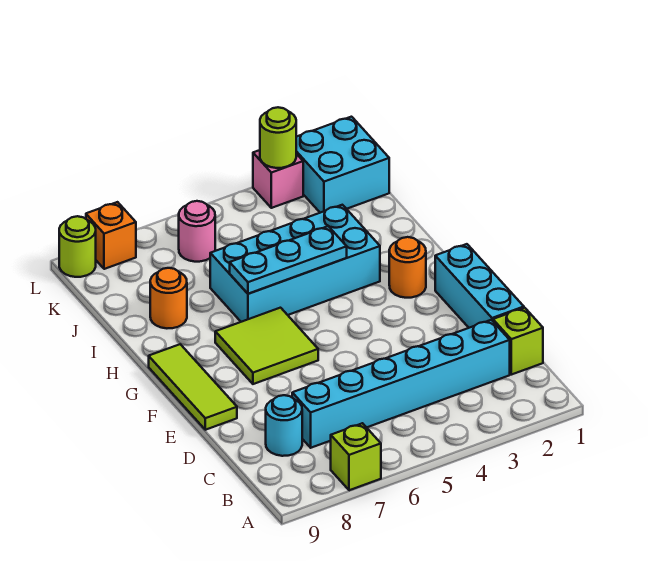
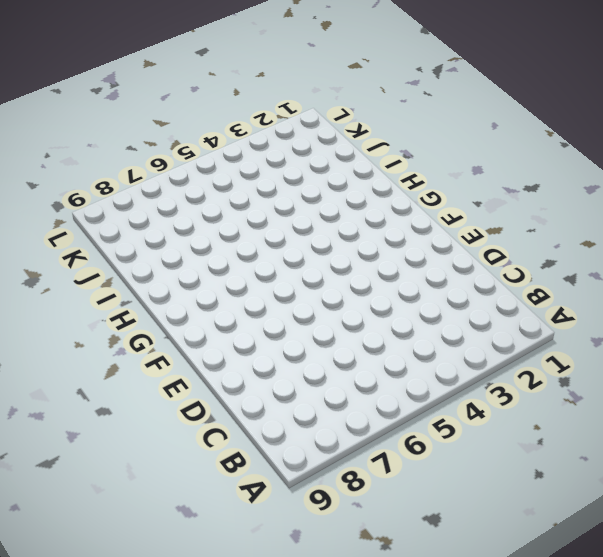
none -> lime brick A7 level 1
none -> lime brick C1 level 1
none -> cyan brick C2:C7 level 1

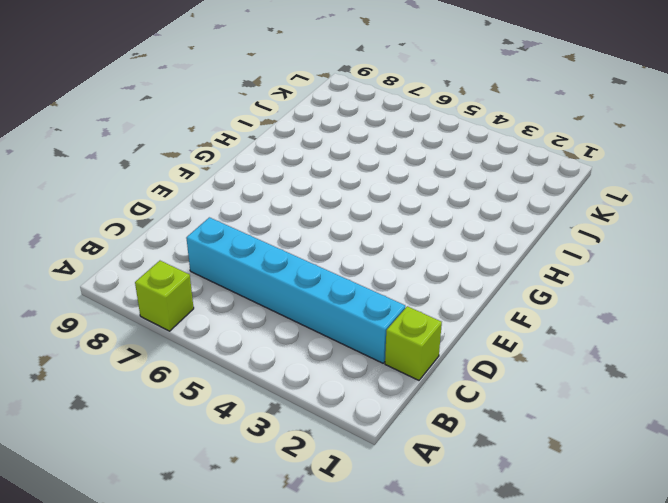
none -> cyan round brick C8 level 1
none -> cyan brick D1:F1 level 1
none -> lime tile E9:G9 level 1

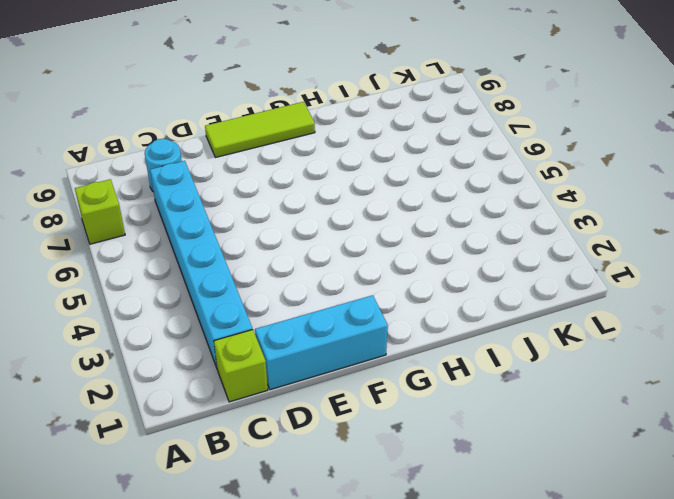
none -> lime tile F6:G7 level 1
none -> orange round brick G2 level 1
none -> cyan brick H3:I6 level 1

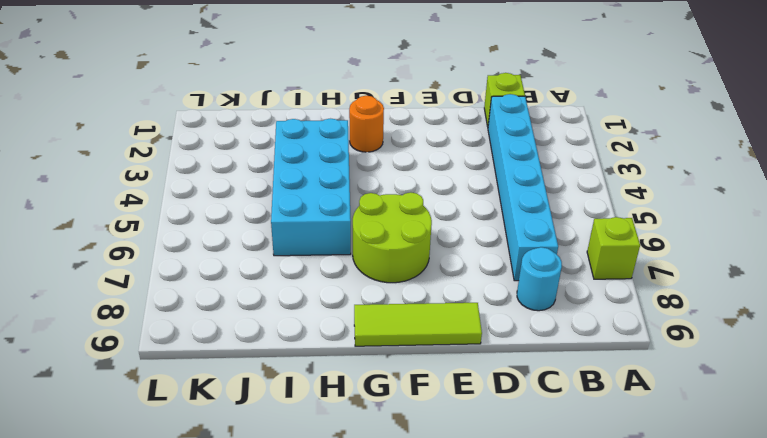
lime round brick F6:G7 level 1 -> lime tile F6:G7 level 1
none -> cyan brick D1:F1 level 1
none -> orange round brick I8 level 1
none -> cyan brick K1:L2 level 1

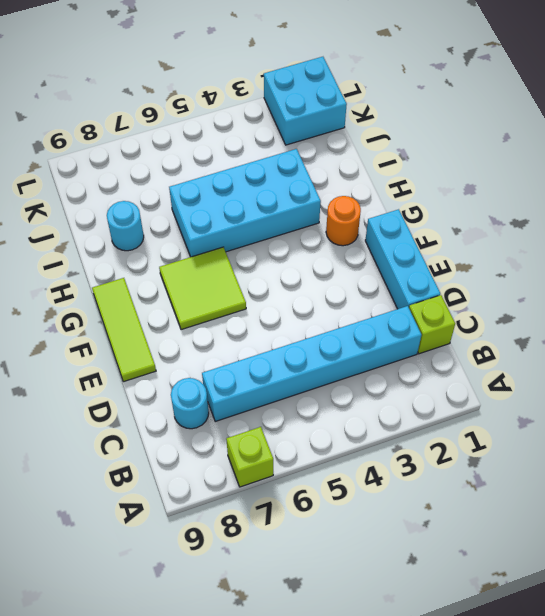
cyan round brick I8 level 1 -> orange round brick I8 level 1
none -> pink round brick K6 level 1
none -> pink brick L3 level 1
none -> orange brick L8 level 1

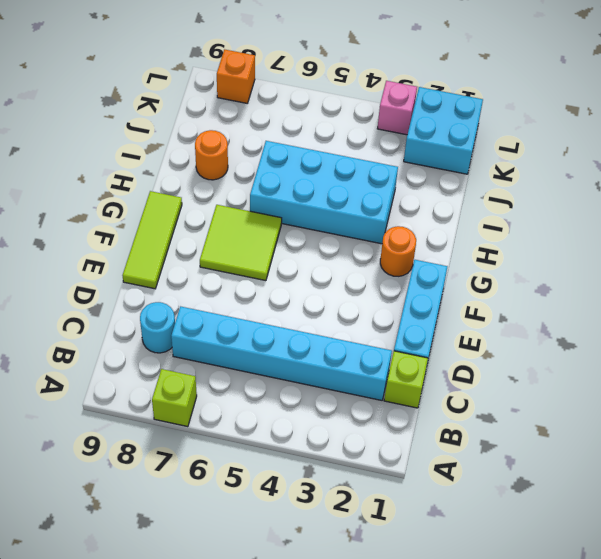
none -> pink round brick K6 level 1
none -> lime round brick L9 level 1
none -> cyan plate H4:H6 level 2

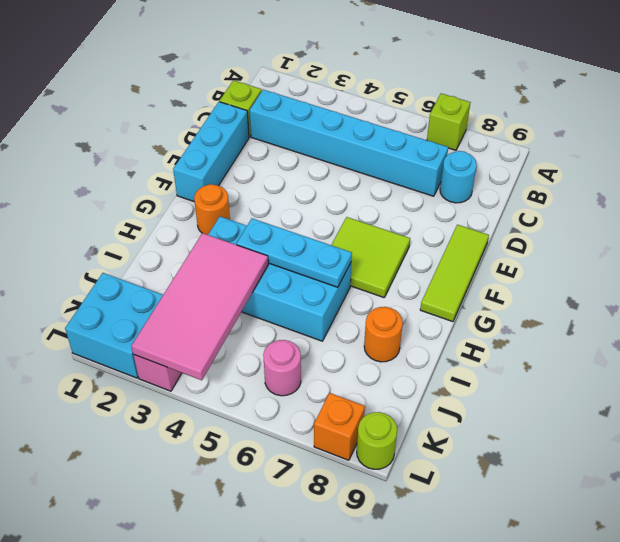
pink tile I3:L4 level 2 -> lime round brick L3 level 2

